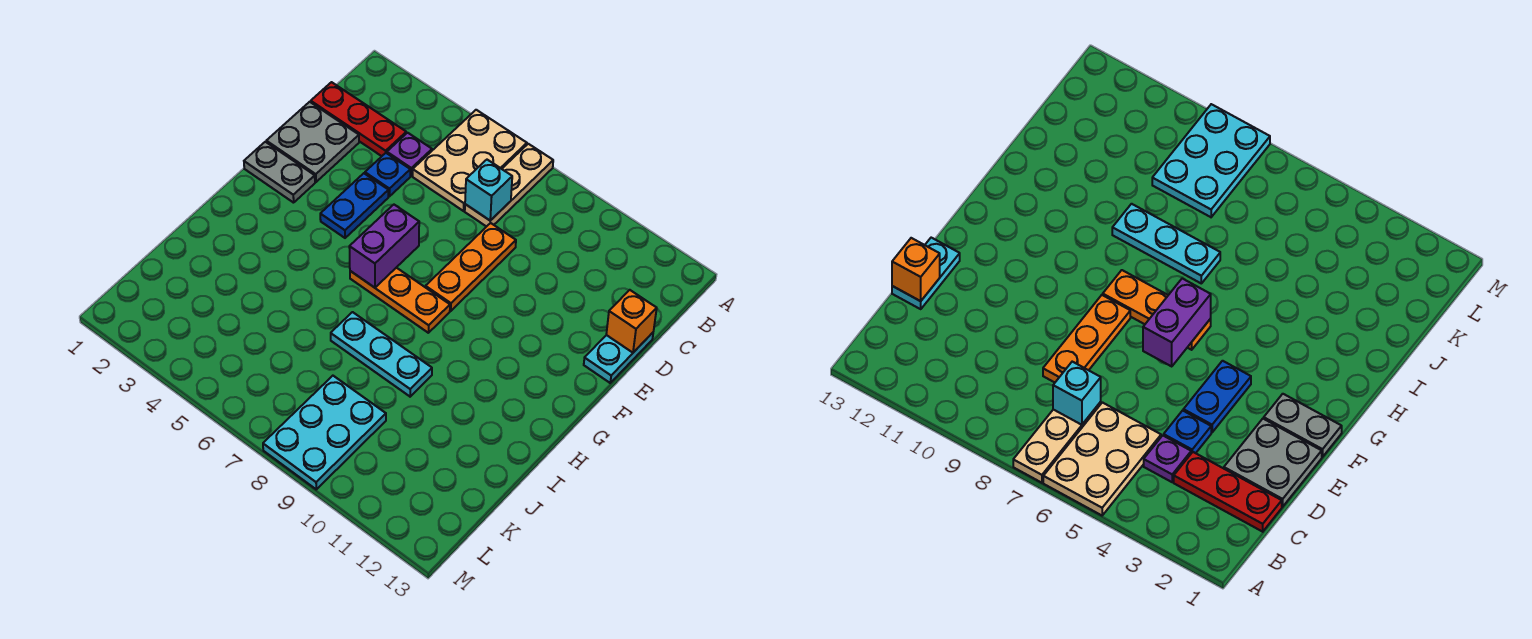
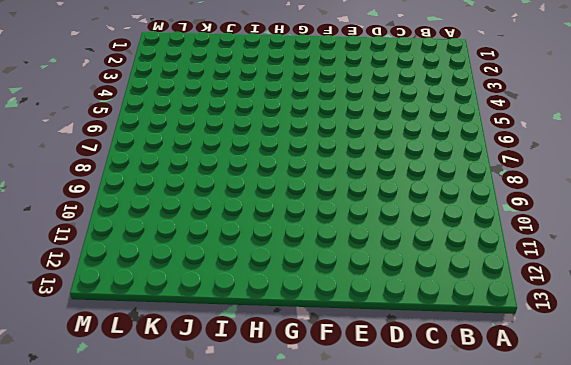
none -> tan plate A5:C6 level 1
none -> tan plate A7:C7 level 1
none -> red plate C1:C3 level 1

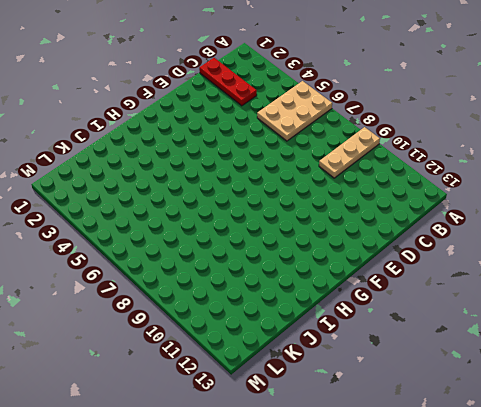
tan plate A9:C9 level 1 -> tan plate A7:C7 level 1
none -> purple plate C4 level 1
none -> grey plate D1:E2 level 1
none -> blue plate D4 level 1

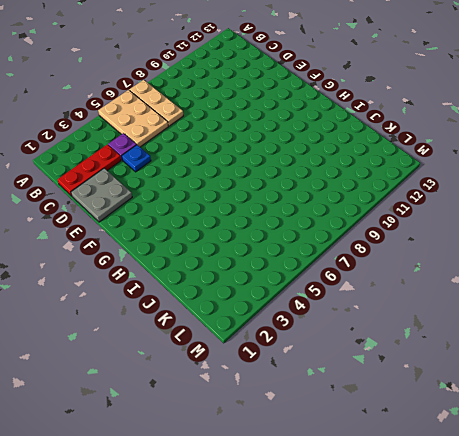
none -> orange plate D8:F8 level 1
none -> cyan plate D13:E13 level 1
none -> blue plate E4:F4 level 1

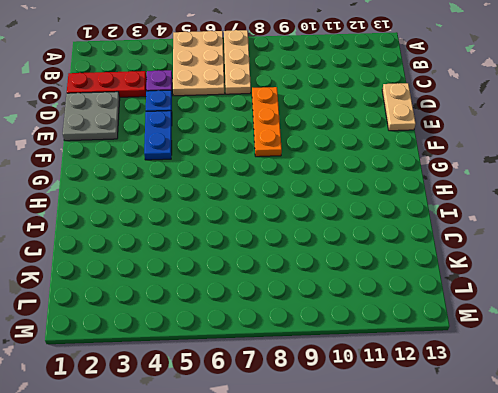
tan plate D13:E13 level 1 -> cyan plate D13:E13 level 1
none -> grey plate F1:F2 level 1
none -> orange plate G6:G8 level 1
none -> cyan plate I7:I9 level 1

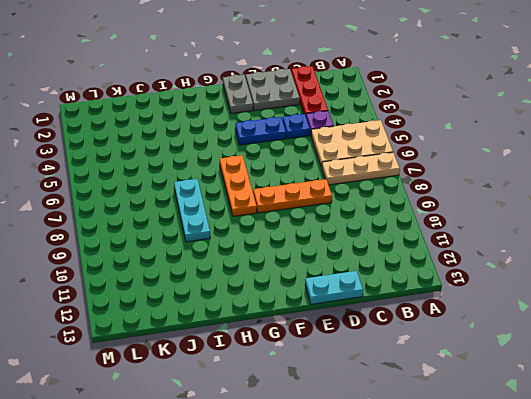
none -> cyan plate K8:M9 level 1
none -> cyan brick C7 level 2
none -> orange brick D13 level 2

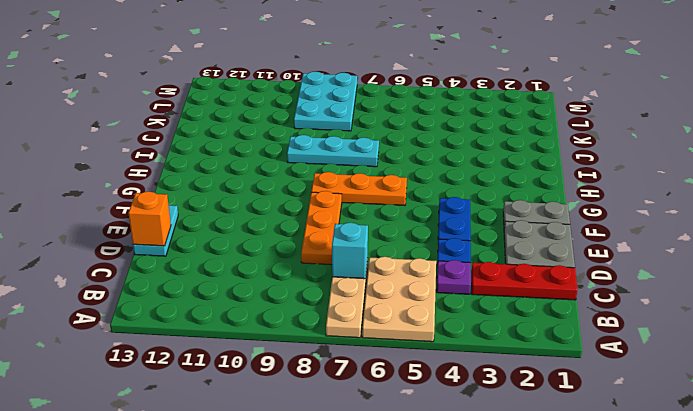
none -> purple brick F6:G6 level 2

